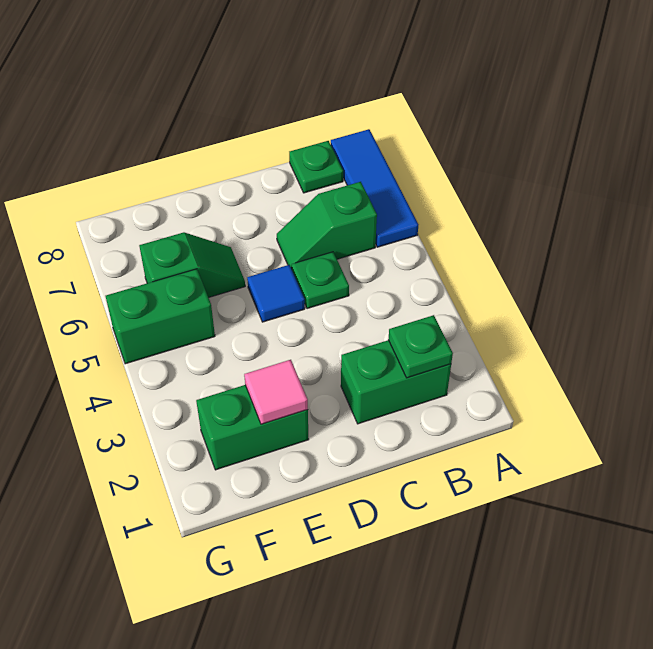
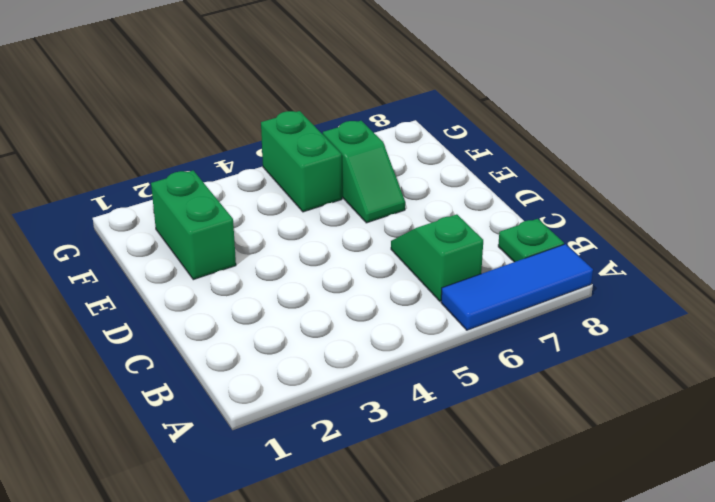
none -> green brick B2:C2 level 1
none -> green plate C5 level 1

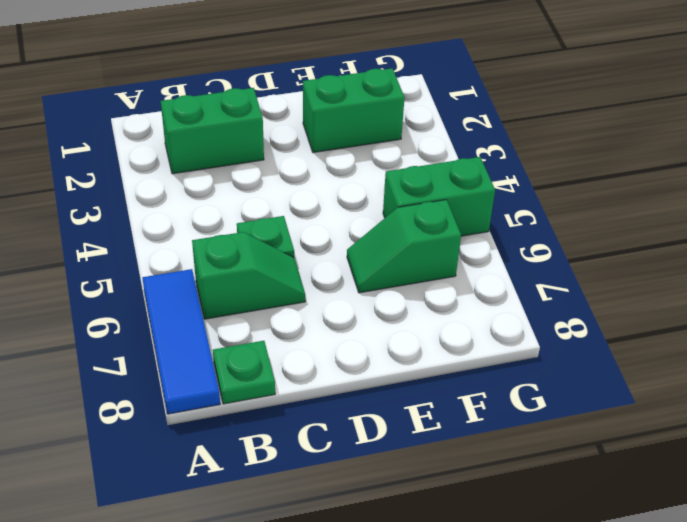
none -> blue tile D5 level 1
none -> green plate B2 level 2

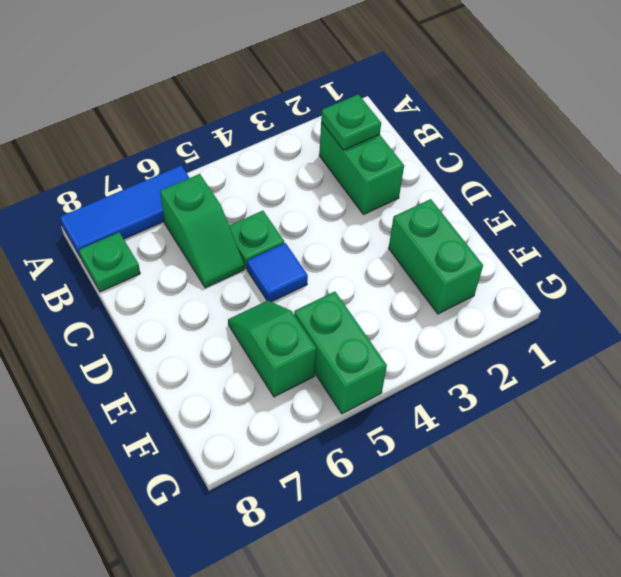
none -> pink tile E2 level 2

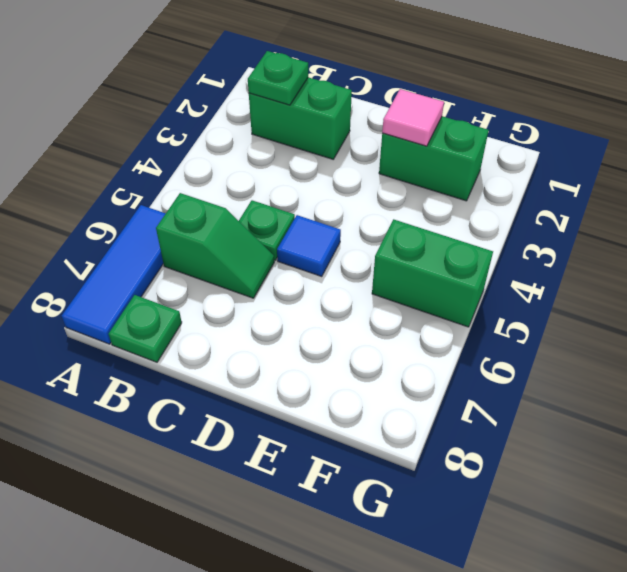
none -> green slope E6:F6 level 1 top F

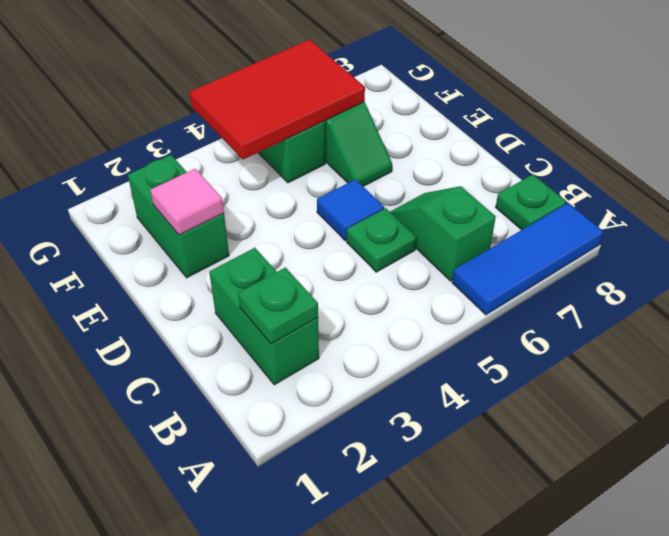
red tile F4:G6 level 2 -> none

